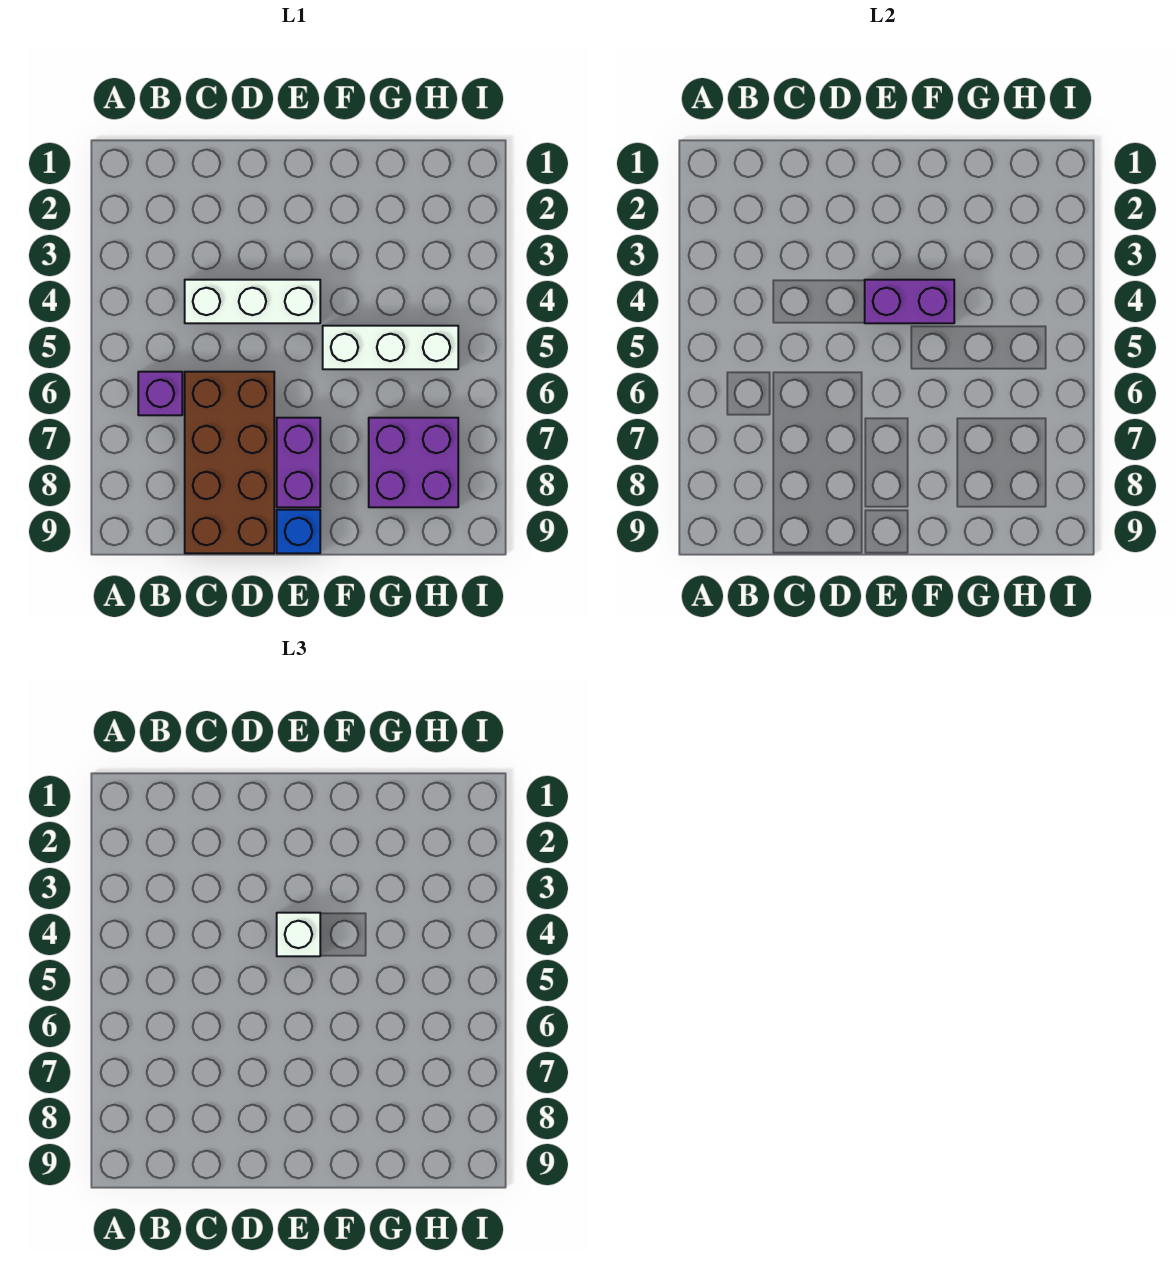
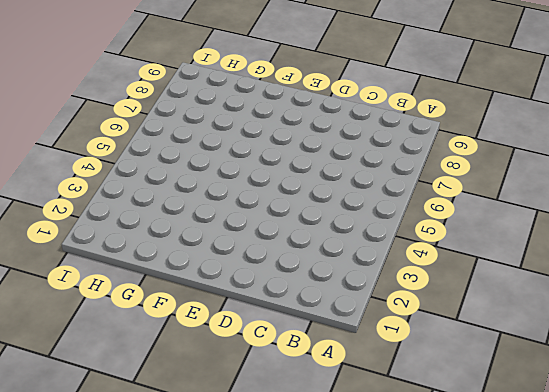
none -> purple brick B6 level 1
none -> white brick C4:E4 level 1

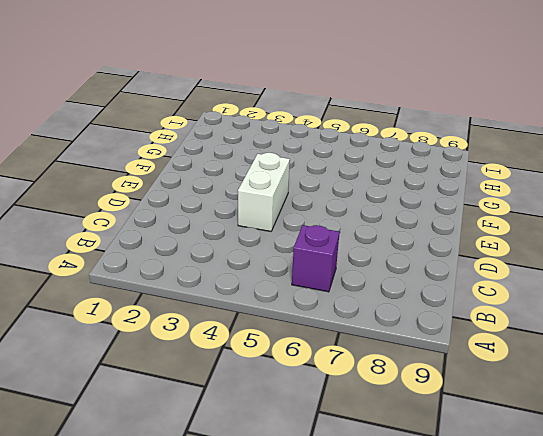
white brick D4:E4 level 1 -> white brick C4:E4 level 1
none -> brown brick C6:D9 level 1
none -> purple brick E7:E8 level 1

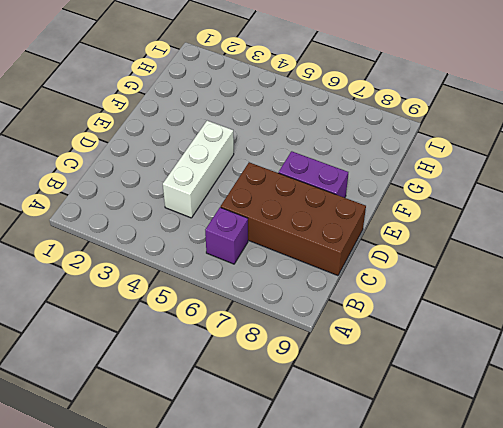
none -> blue brick E9 level 1
none -> white brick F5:H5 level 1

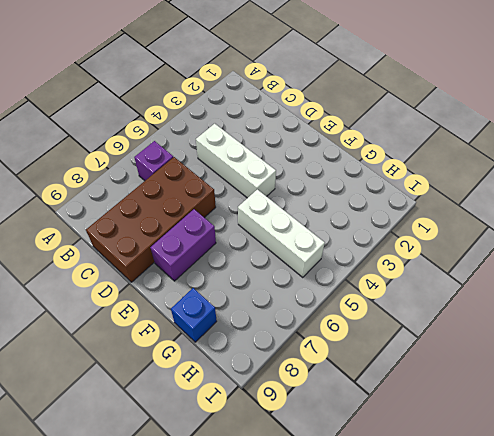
blue brick G9 level 1 -> blue brick E9 level 1
none -> purple brick G7:H8 level 1
none -> purple brick E4:F4 level 2

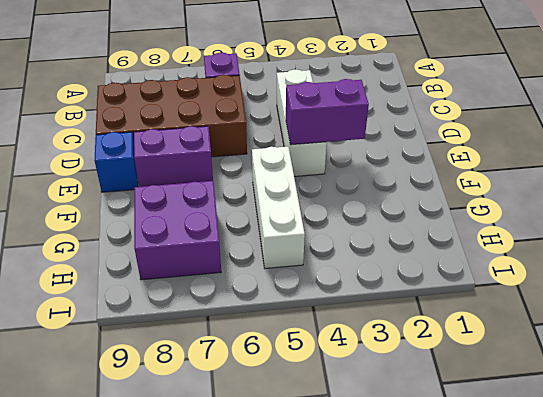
purple brick E3:E4 level 2 -> purple brick E4:F4 level 2
none -> white brick E4 level 3

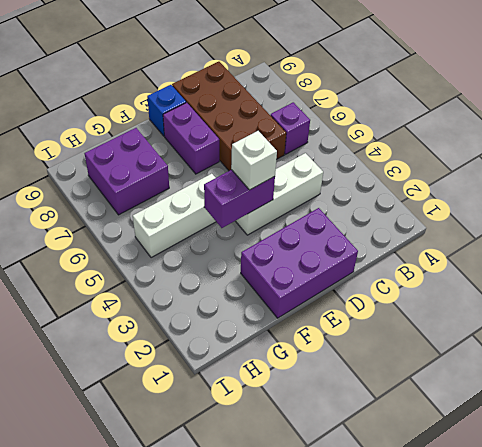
purple brick D1:F2 level 1 -> none

